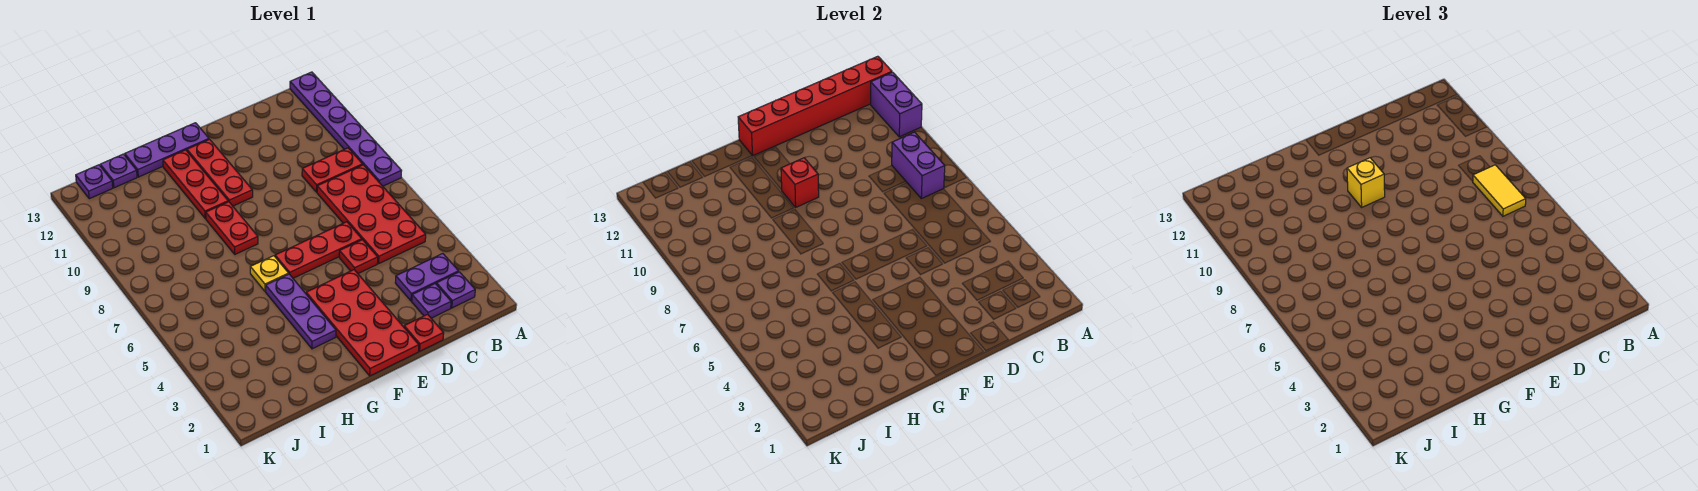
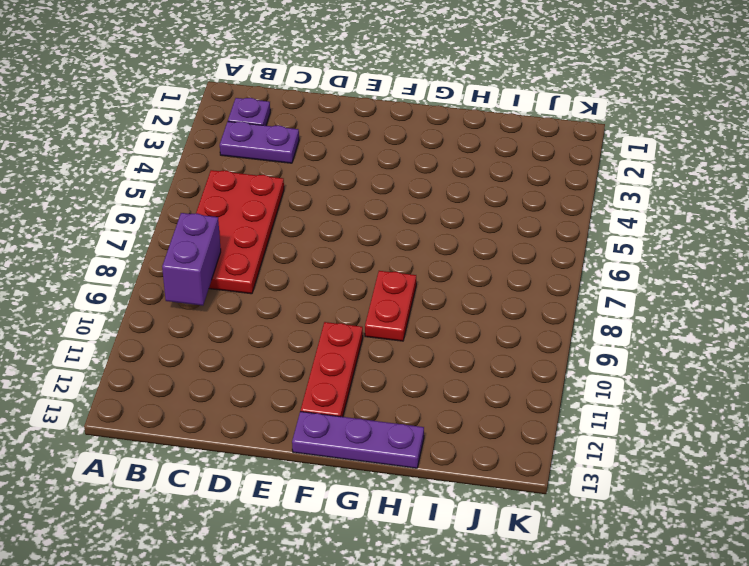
none -> purple plate A8:A13 level 1
none -> red plate B9:C9 level 1
none -> purple plate C2 level 1

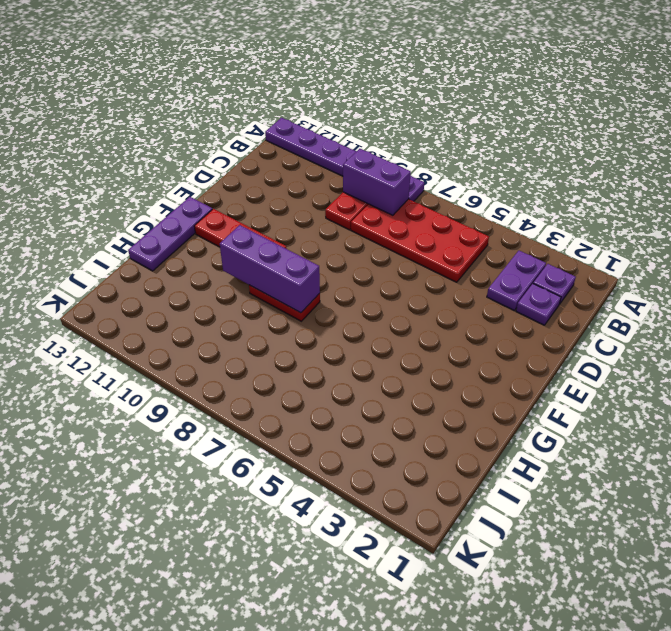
purple brick G8:G10 level 2 -> none
none -> red plate D1 level 1
none -> red plate D5 level 1
none -> red plate D6:F6 level 1

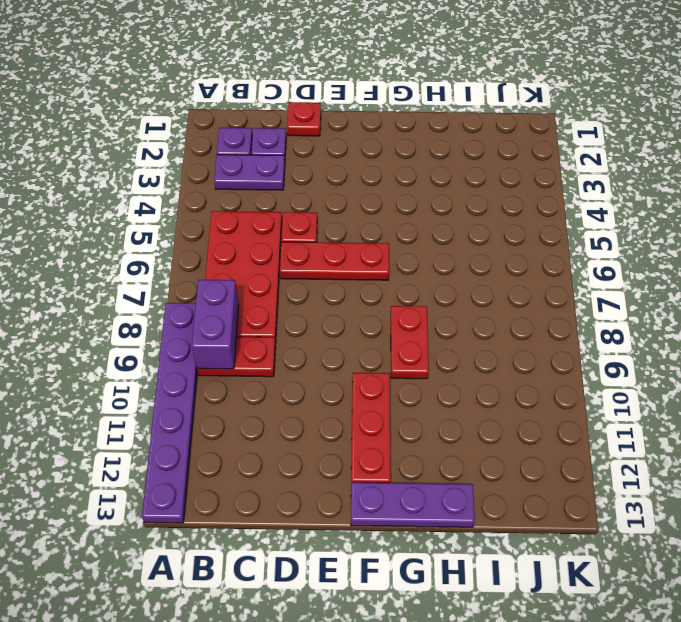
none -> red plate E1:F4 level 1
none -> purple plate G3:G5 level 1
none -> yellow plate G6 level 1

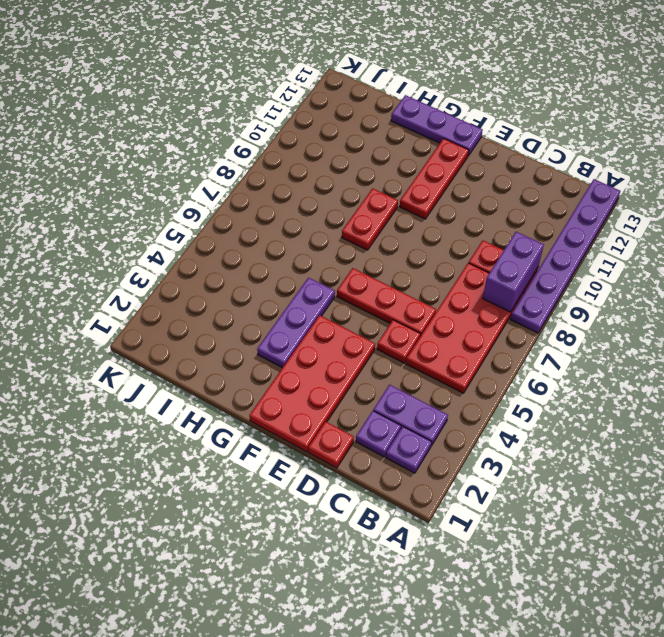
none -> yellow plate G6 level 1
none -> red plate G10:G12 level 1
none -> purple plate I13 level 1

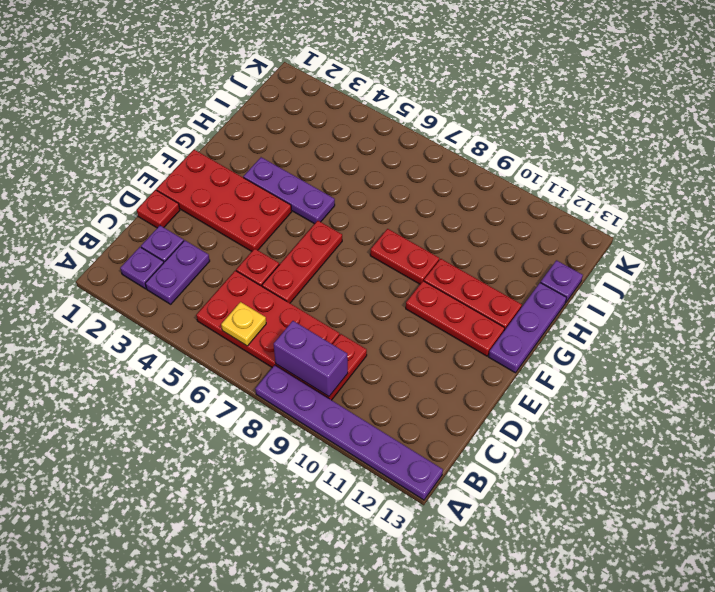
yellow plate B6 level 2 -> yellow plate G6 level 1
none -> purple plate J13 level 1
none -> purple brick A11:A12 level 2
none -> red brick A13:F13 level 2

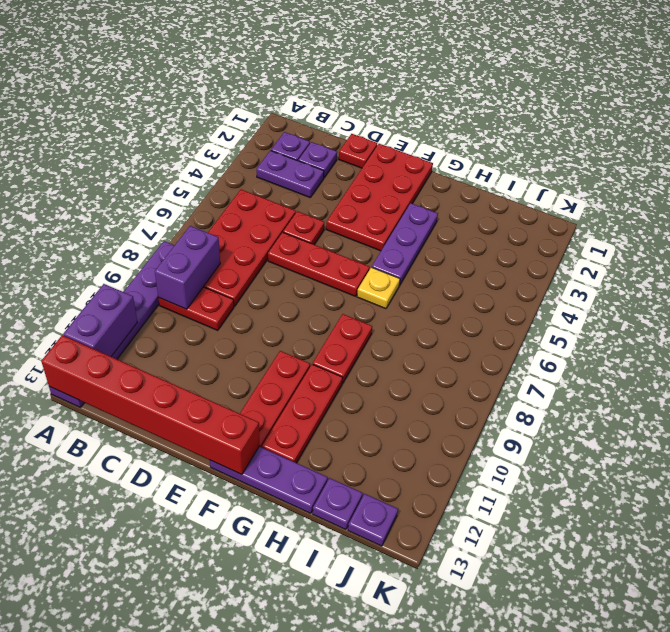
none -> red brick F10 level 2
none -> yellow tile B7:B8 level 3
none -> yellow brick F10 level 3

